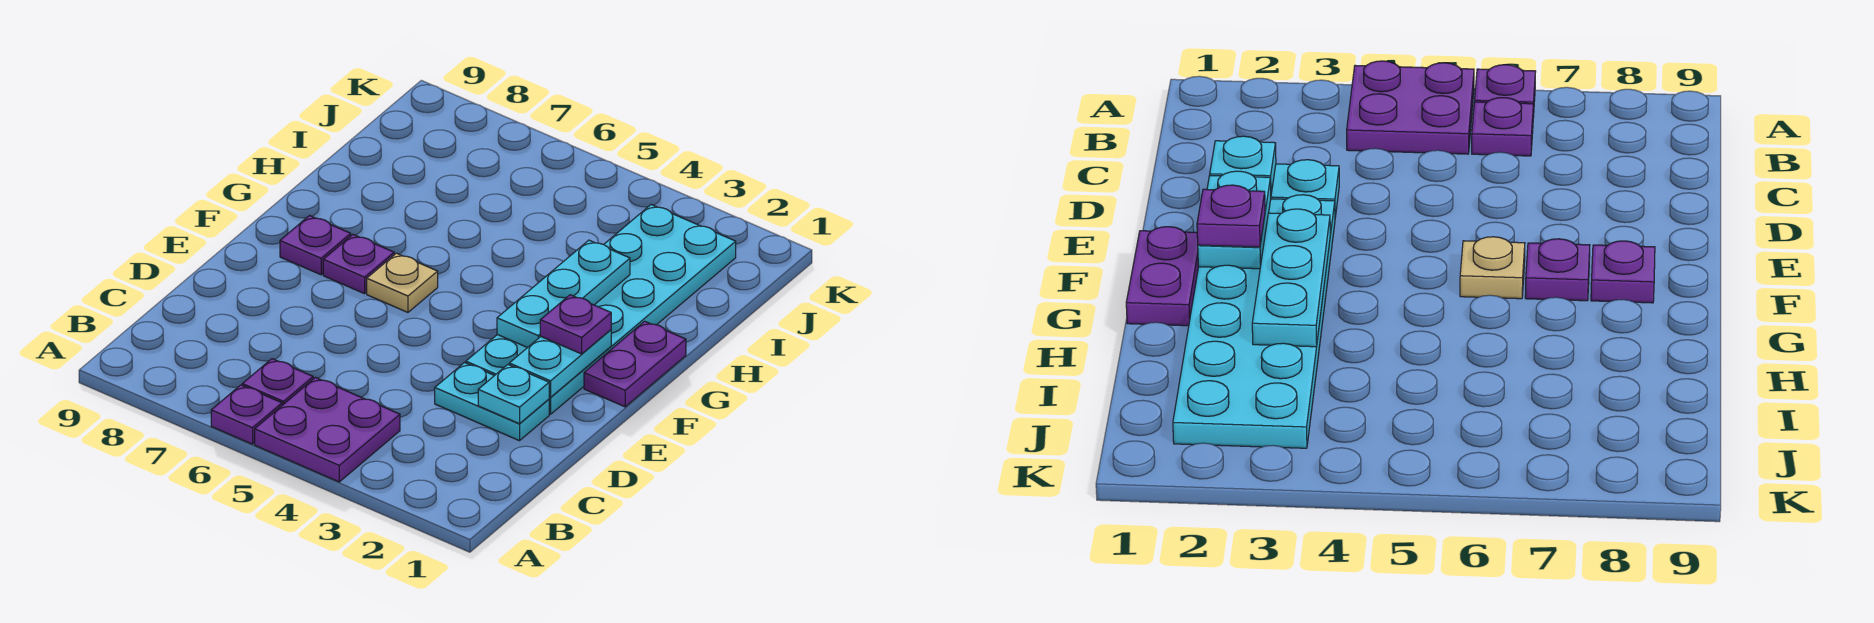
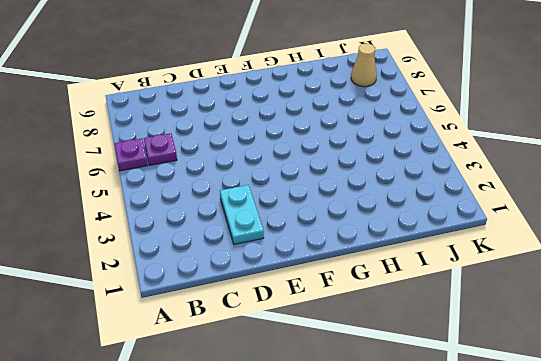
tan cone J8 level 1 -> none
none -> purple plate A4:B5 level 1
none -> cyan plate E2:J3 level 1
none -> purple plate F1:G1 level 1

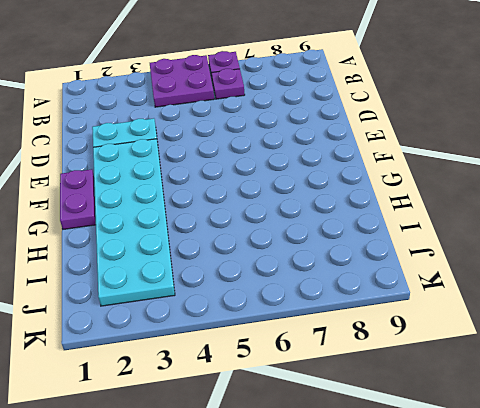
none -> tan plate F6 level 1
none -> purple plate F7 level 1
none -> purple plate F8 level 1

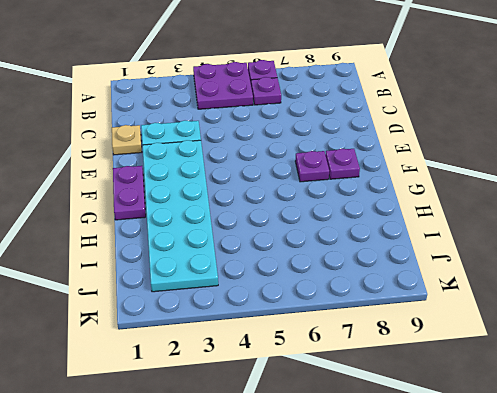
tan plate D1 level 1 -> tan plate F6 level 1
none -> cyan plate D2 level 2
none -> cyan plate E2:F2 level 2
none -> cyan plate F3:H3 level 2

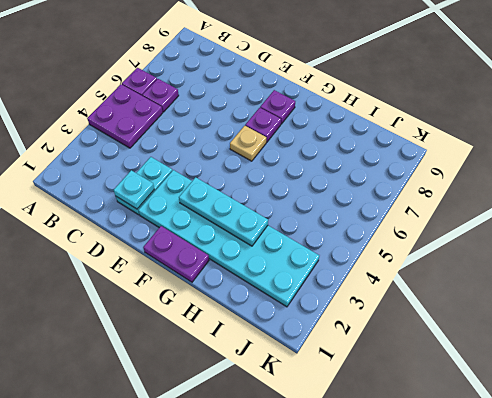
none -> cyan plate E2:F2 level 2
none -> purple plate F2 level 3

